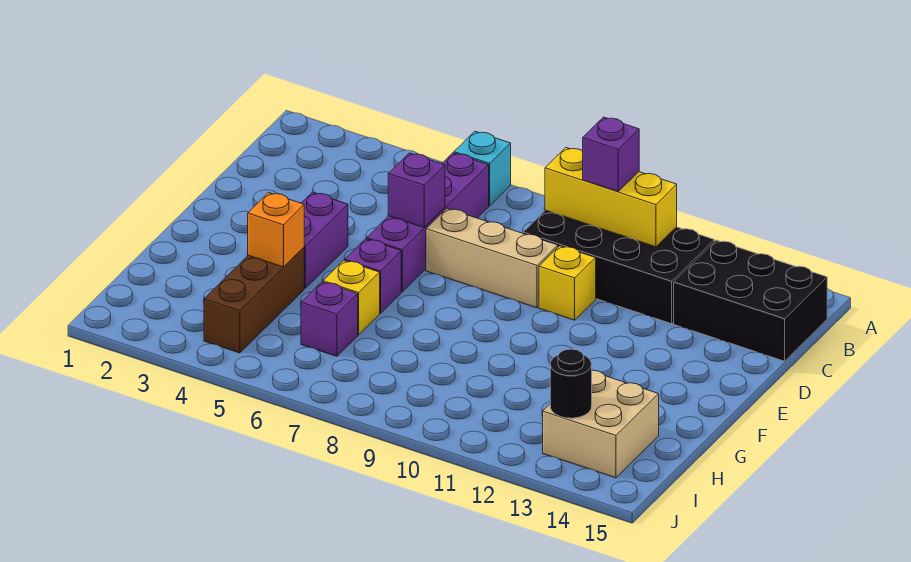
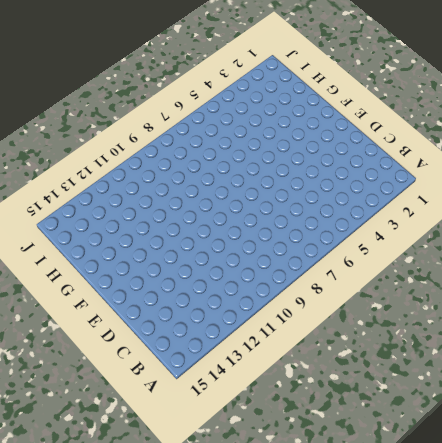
none -> cyan brick A6 level 1
none -> purple brick B6:E6 level 1
none -> black brick B9:C12 level 1

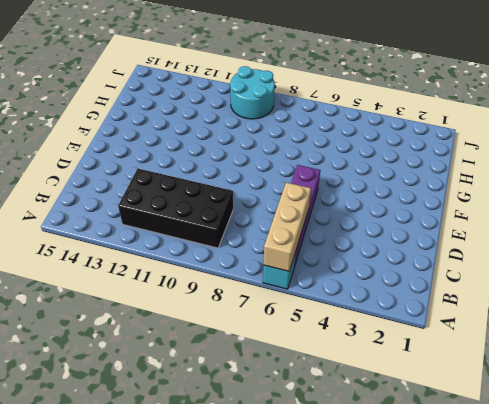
tan brick A6:C6 level 2 -> tan brick D7:D9 level 1
cyan round brick I9:J10 level 1 -> none
none -> black brick B13:C15 level 1
none -> yellow brick D10 level 1
none -> purple brick E4:F4 level 1

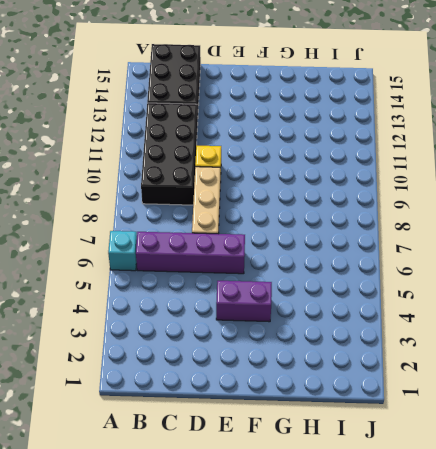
none -> purple brick F6 level 1
none -> brown brick G4:I4 level 1
none -> yellow brick G6 level 1

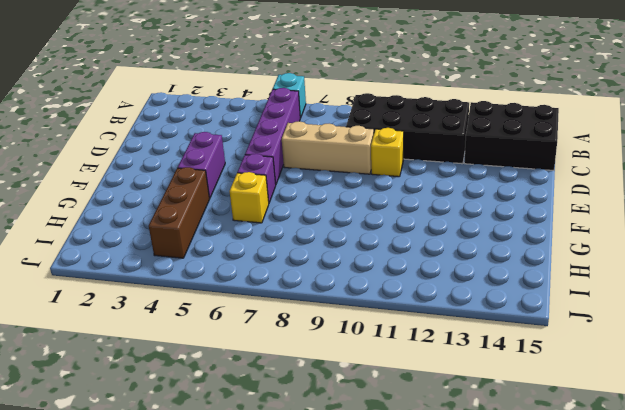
none -> purple brick H6 level 1
none -> tan brick H13:I14 level 1
none -> yellow brick B9:B11 level 2

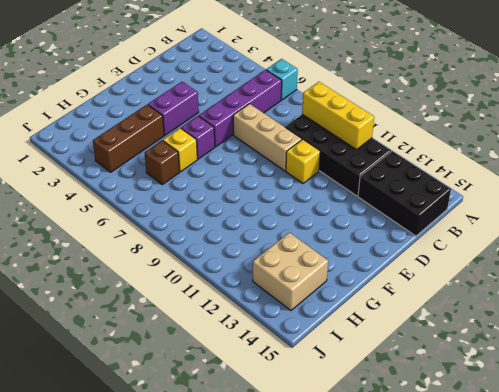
brown brick H6 level 1 -> purple brick H6 level 1
none -> purple brick D6 level 2
none -> orange brick G4 level 2
none -> black round brick I13 level 2

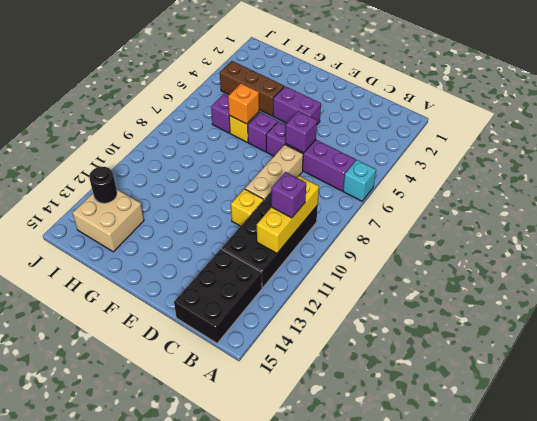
orange brick G6 level 2 -> orange brick G4 level 2

